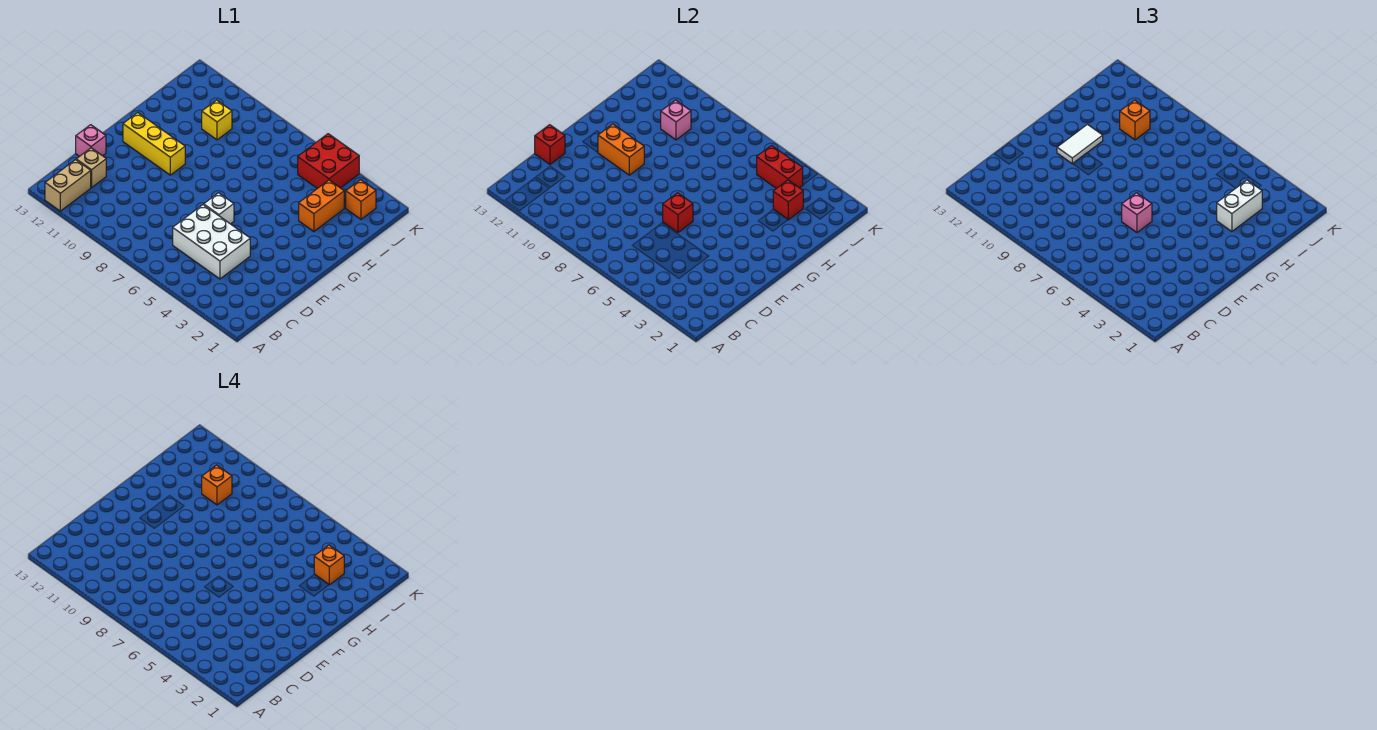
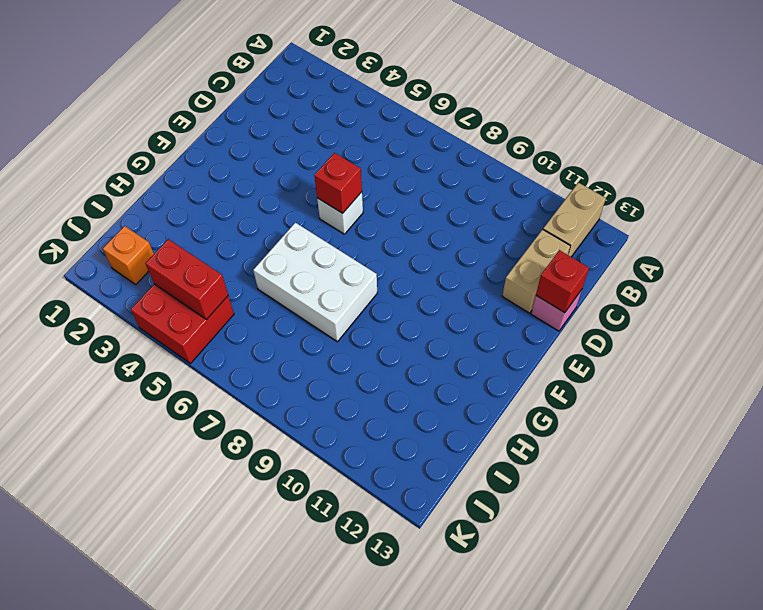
tan brick C12:D12 level 1 -> tan brick C12 level 1
white brick G6:H8 level 1 -> white brick C4:D6 level 1
none -> yellow brick F10:F12 level 1
none -> orange brick H3:I3 level 1
none -> yellow brick I10 level 1

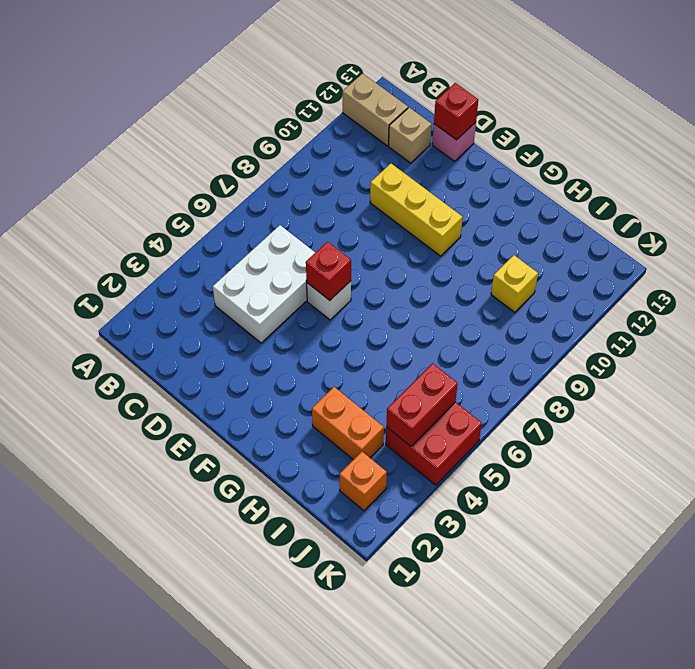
yellow brick D10:F10 level 1 -> yellow brick F10:F12 level 1
none -> orange brick F10:F11 level 2
none -> red brick I3 level 2
none -> pink brick I10 level 2

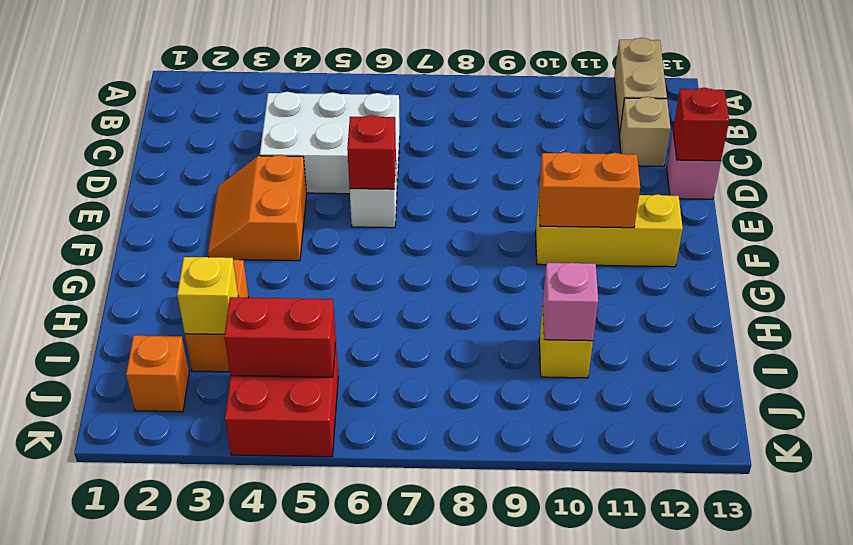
orange slope E3:F4 level 1 top 4 -> none
yellow brick I3 level 2 -> red brick I3 level 2
none -> pink brick E6 level 3
none -> white tile F11:G11 level 3
none -> white brick H3:I3 level 3

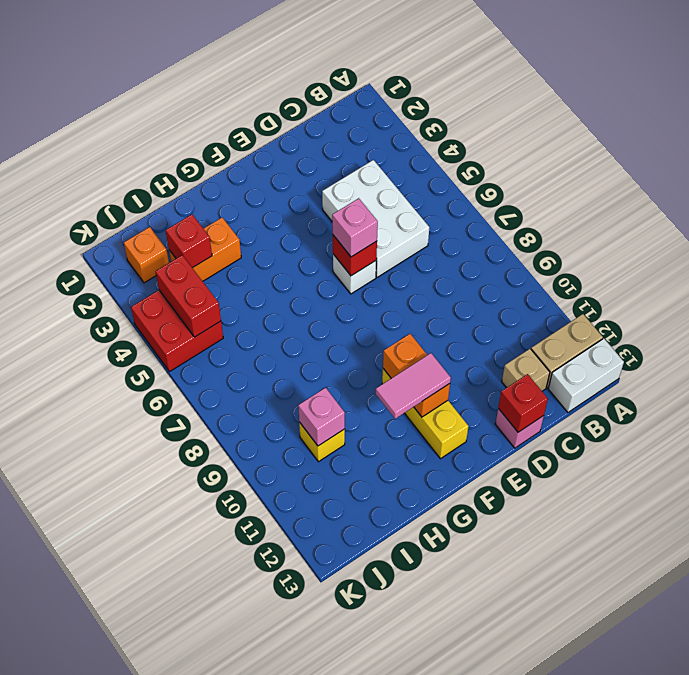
white brick A13:B13 level 1 -> white brick H3:I3 level 3
pink tile F11:G11 level 3 -> white tile F11:G11 level 3
none -> orange brick I10 level 3
none -> orange brick I3 level 4
none -> orange brick I10 level 4

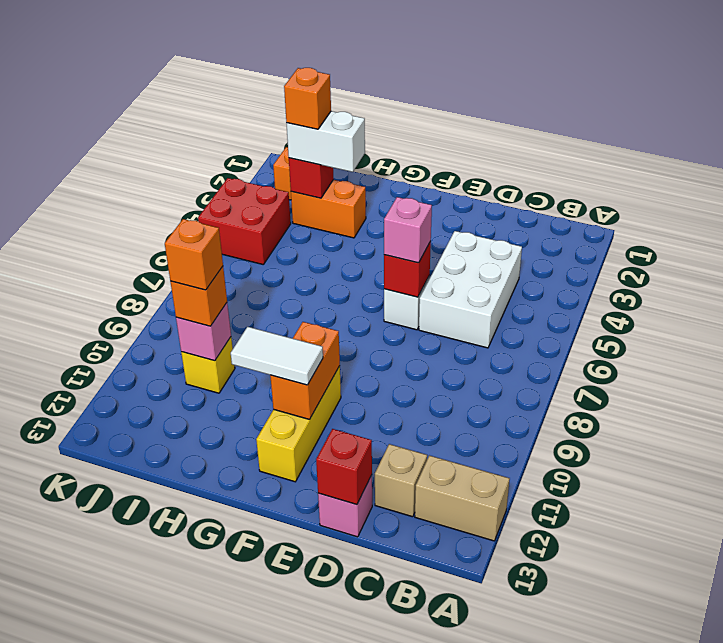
none -> red brick J4:J5 level 2

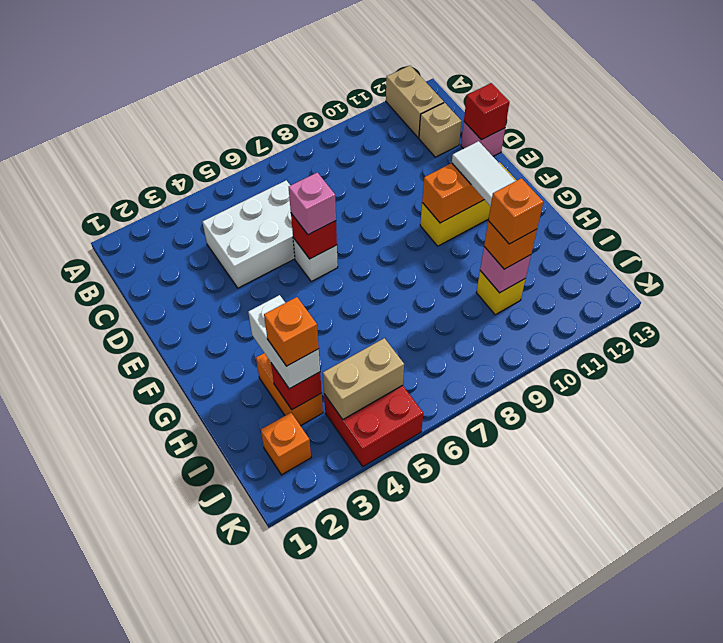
tan brick J4:J5 level 2 -> red brick J4:J5 level 2

